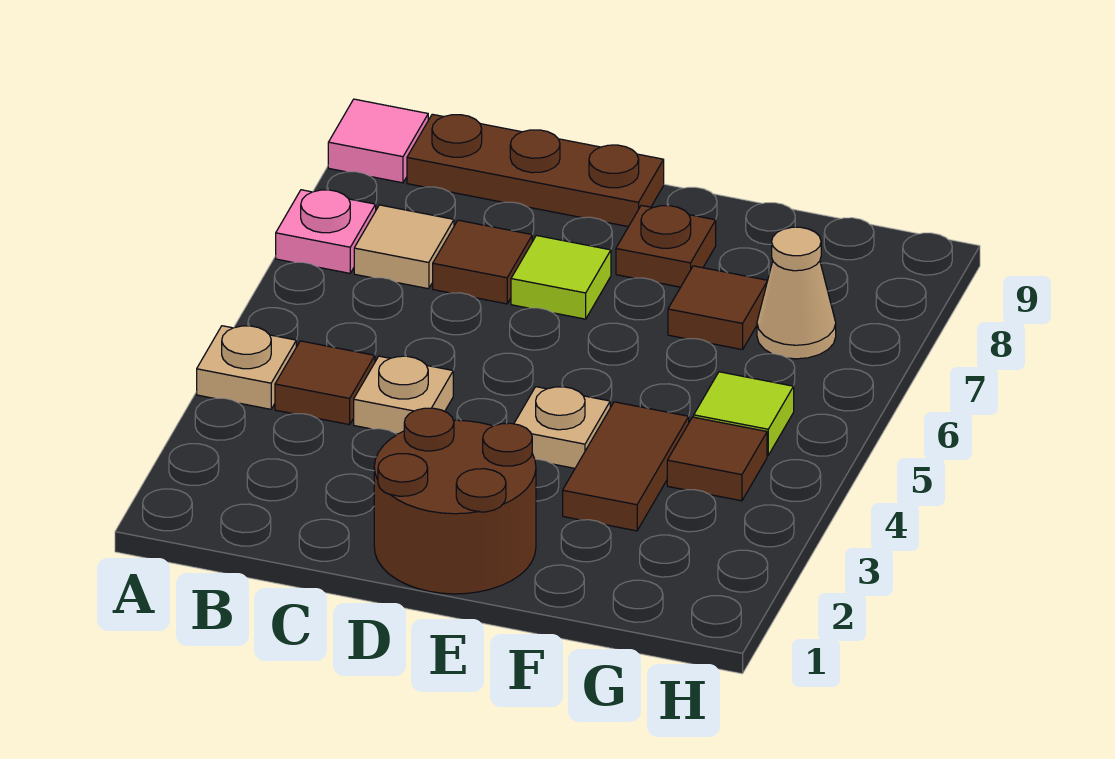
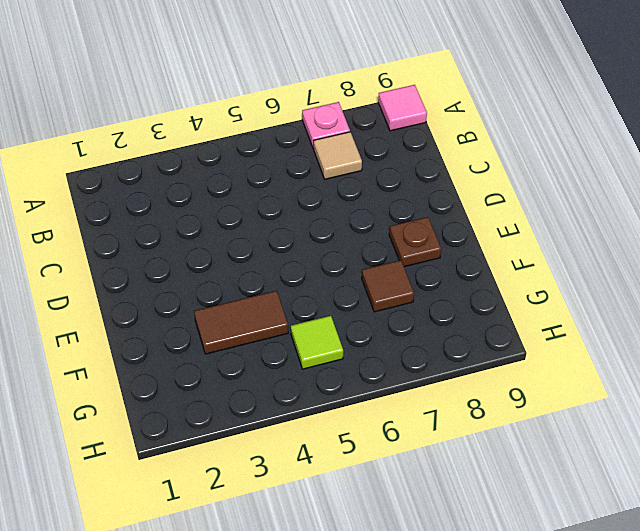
none -> tan plate A4 level 1
none -> brown tile B4 level 1
none -> brown plate B9:D9 level 1

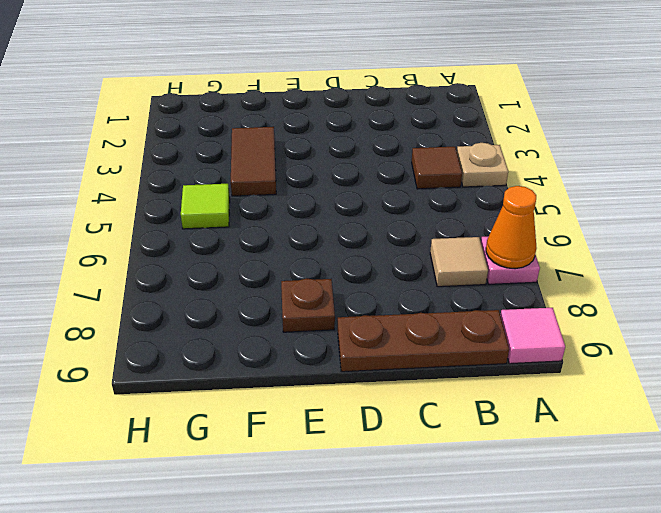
orange cone A7 level 2 -> none
none -> tan plate C4 level 1
none -> brown tile C7 level 1
none -> brown round brick D1:E2 level 1

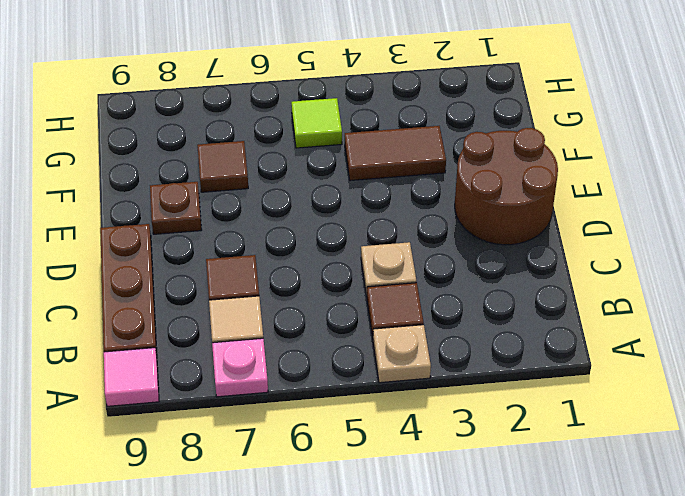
none -> lime tile D7 level 1
none -> tan plate E4 level 1
none -> brown tile G4 level 1

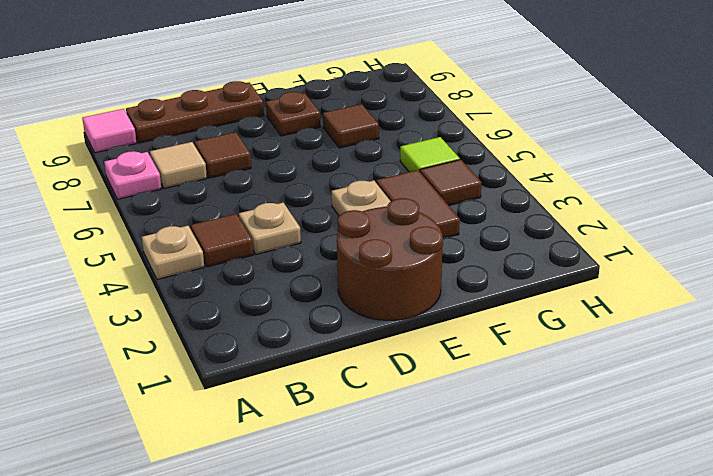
none -> lime tile D7 level 1
none -> tan cone G7 level 1

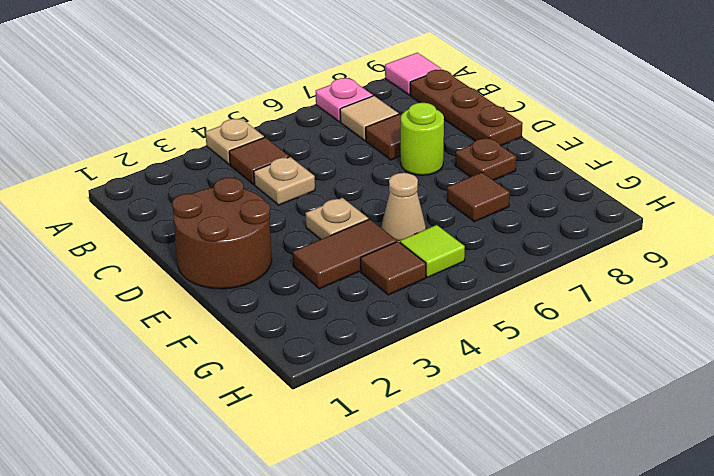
lime round brick D7 level 1 -> lime tile D7 level 1
tan cone F5 level 1 -> tan cone G7 level 1

